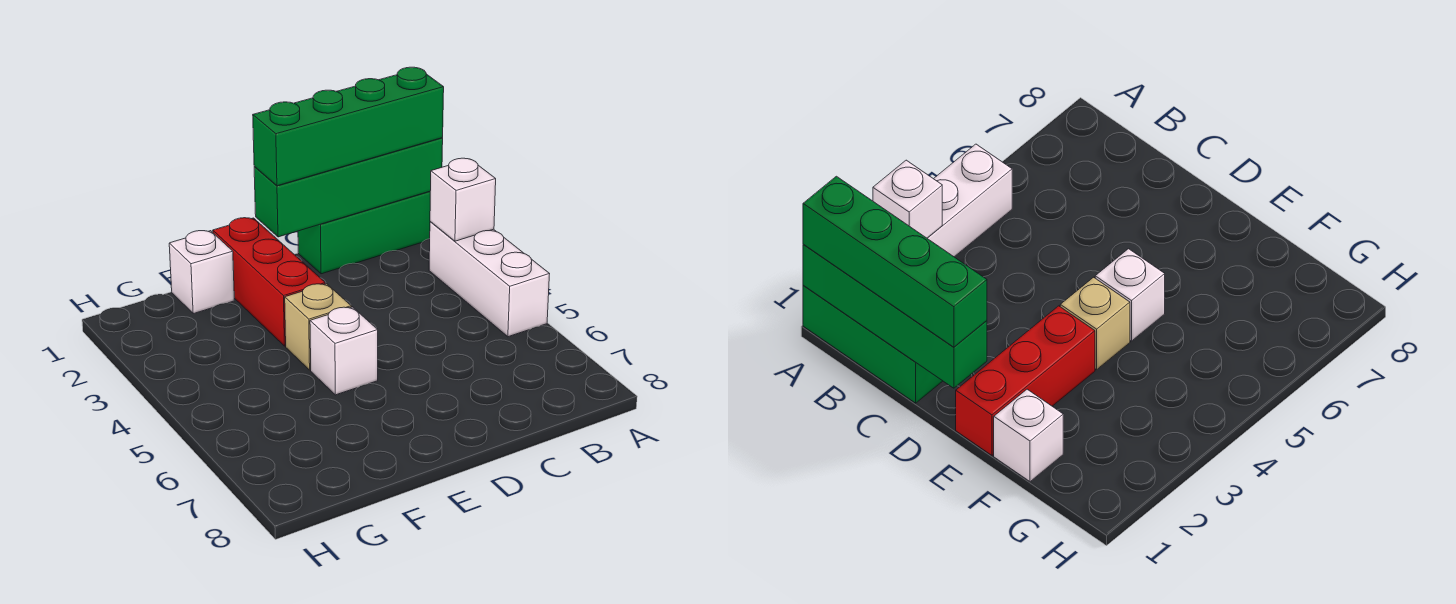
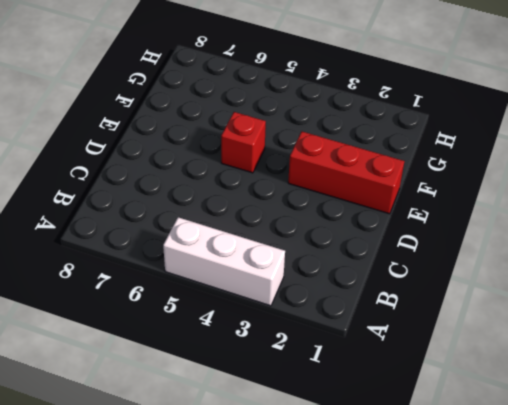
red brick E5 level 1 -> white brick E5 level 1
none -> green brick A1:C1 level 1
none -> tan brick E4 level 1

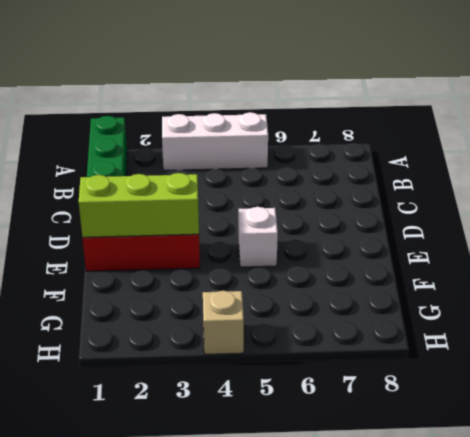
lime brick E1:E3 level 2 -> none
tan brick H4 level 1 -> tan brick E4 level 1
none -> white brick F1 level 1
none -> green brick A1:D1 level 2

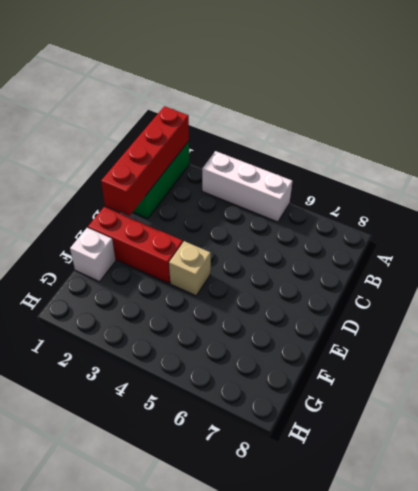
red brick A1:D1 level 2 -> green brick A1:D1 level 2
none -> white brick E5 level 1
none -> white brick A3 level 2

